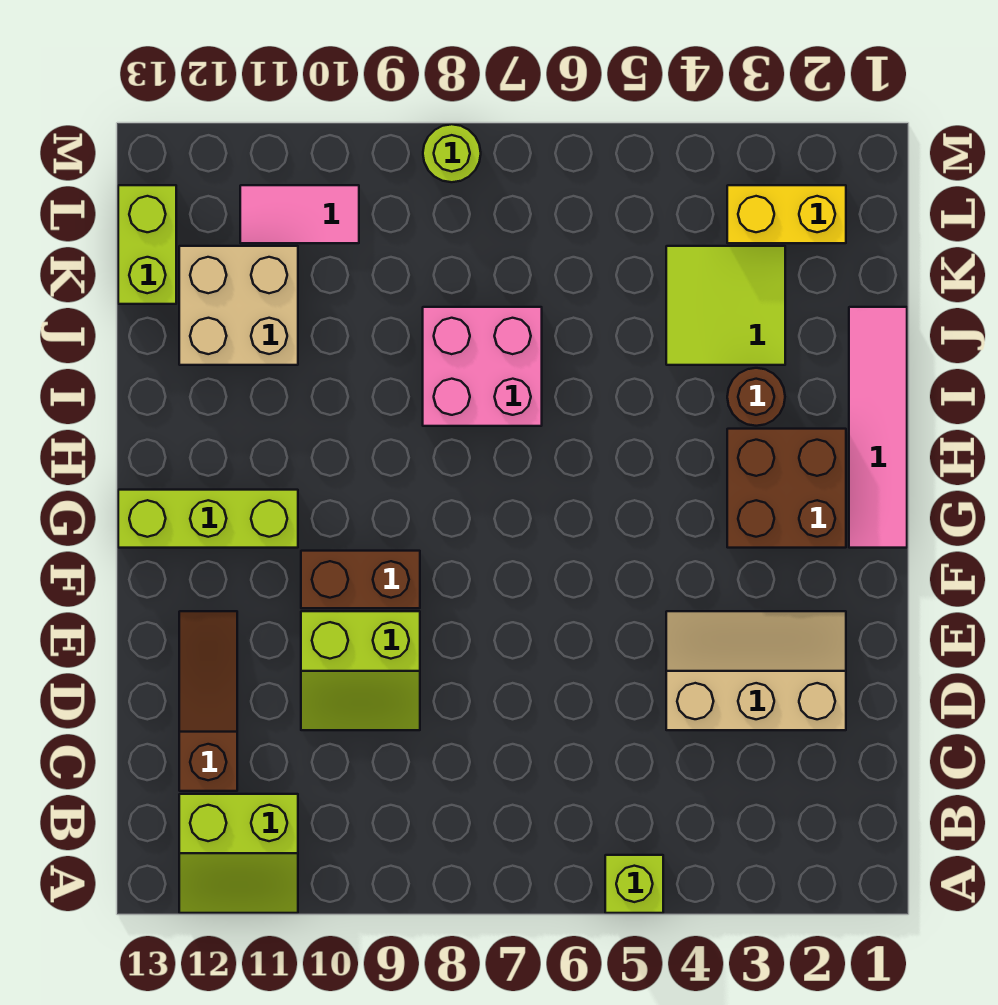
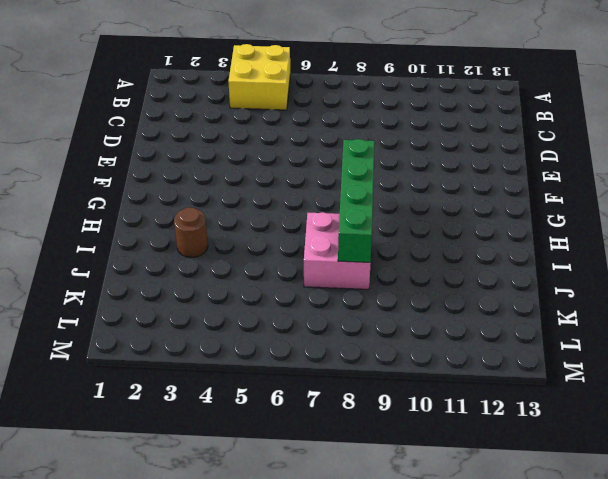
yellow brick A4:B5 level 1 -> lime brick A5 level 1
green brick G8:J8 level 2 -> none
none -> lime slope A11:B12 level 1 top B
none -> brown slope C12:E12 level 1 top C
none -> tan slope D2:E4 level 1 top D

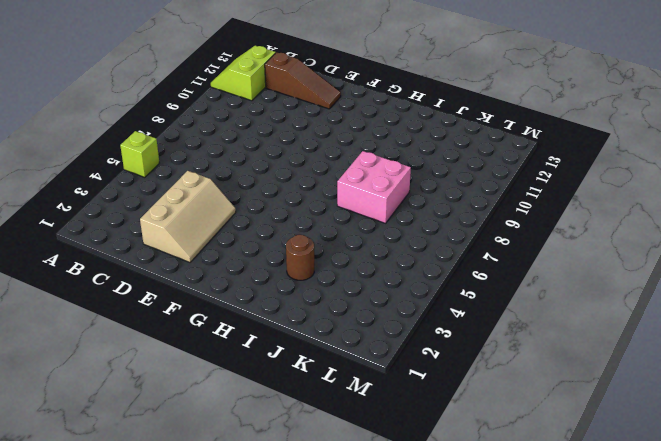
none -> lime slope D9:E10 level 1 top E
none -> brown brick F9:F10 level 1
none -> pink tile G1:J1 level 1

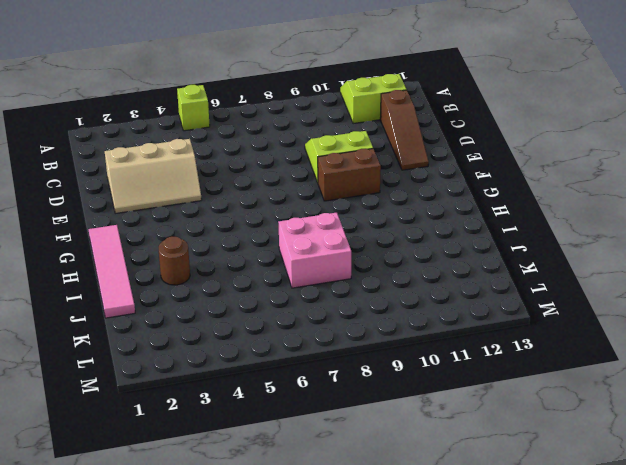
none -> brown brick G2:H3 level 1
none -> lime brick G11:G13 level 1
none -> lime tile J3:K4 level 1

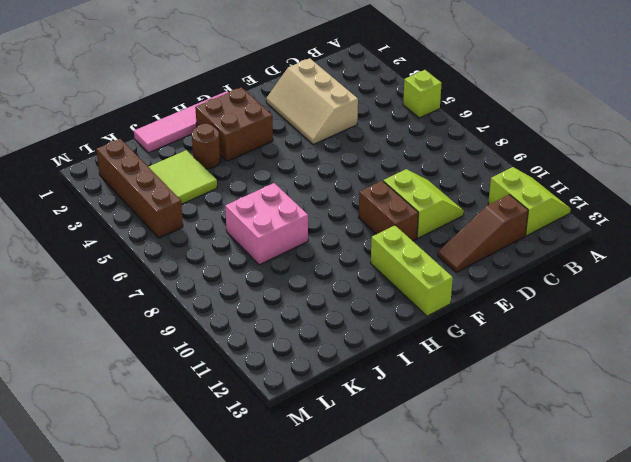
brown brick L2:L5 level 1 -> yellow brick L2:L3 level 1
none -> tan brick J11:K12 level 1
none -> lime brick K13:L13 level 1
none -> pink tile L10:L11 level 1

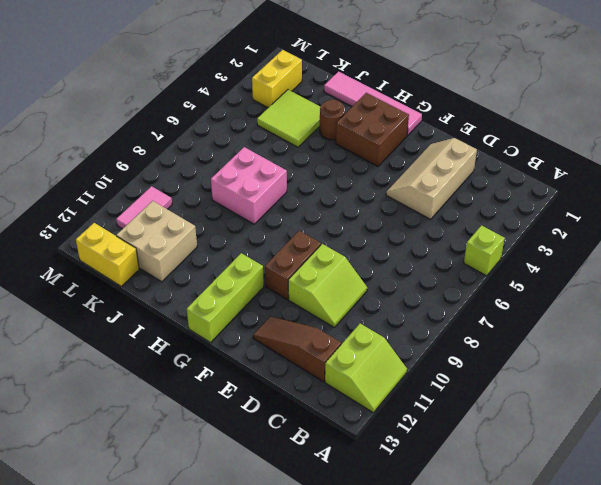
yellow brick K13:L13 level 1 -> lime brick K13:L13 level 1
none -> lime round brick M8 level 1

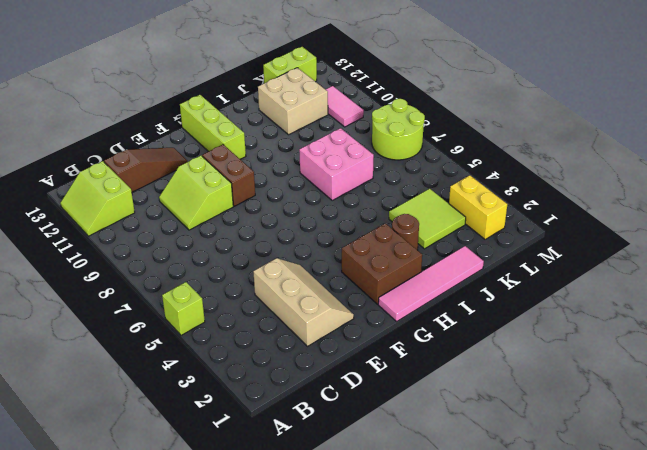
lime round brick L7:M8 level 1 -> lime round brick M8 level 1

